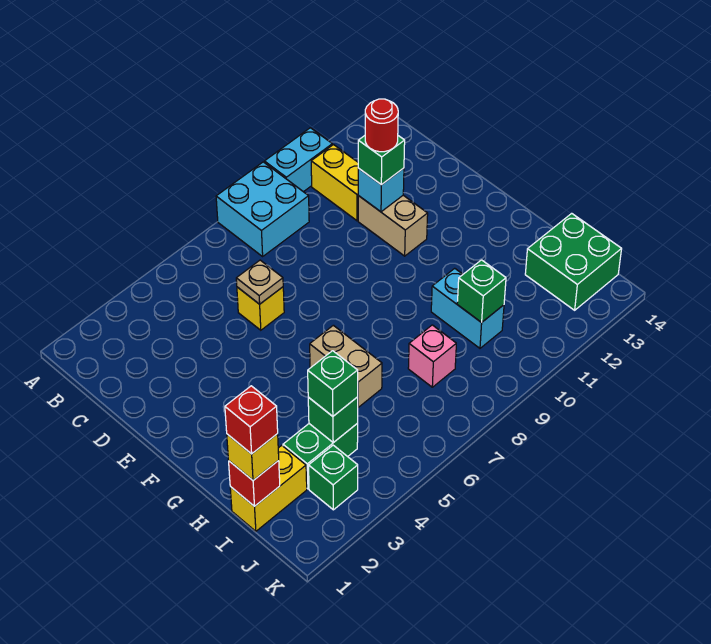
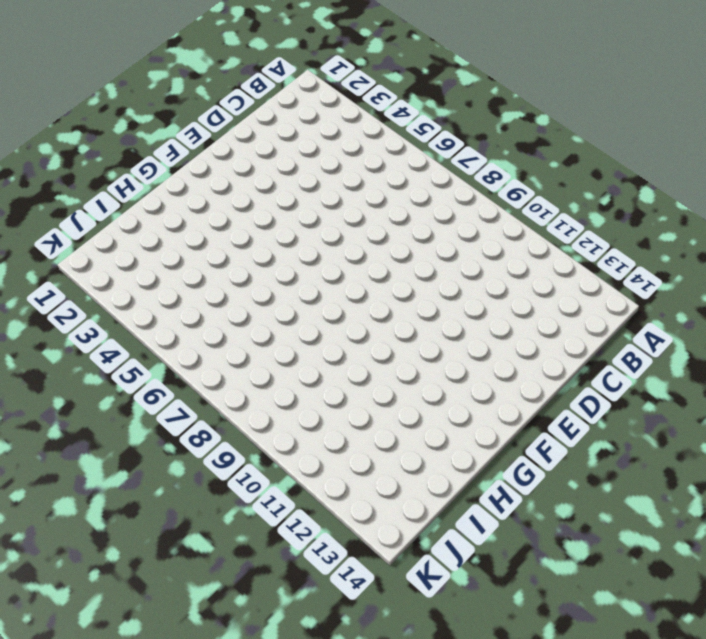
none -> cyan brick A8:B9 level 1
none -> cyan brick A10:A11 level 1
none -> yellow brick B11:C11 level 1

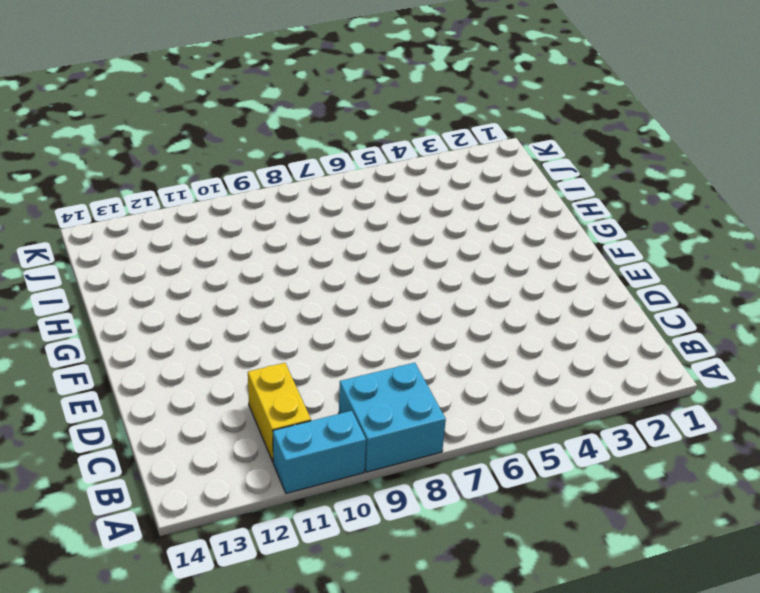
none -> yellow brick D6 level 1
none -> tan brick D11:E11 level 1
none -> tan brick G6:H6 level 1

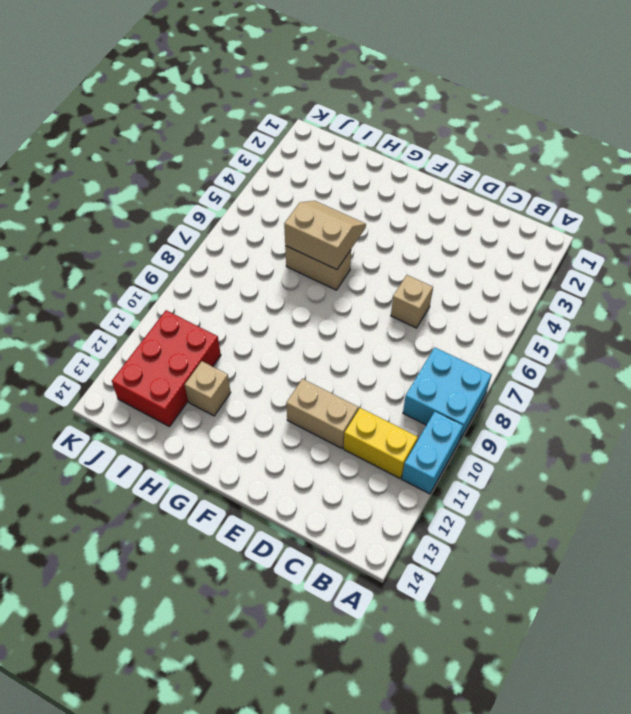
tan brick D6 level 1 -> yellow brick D6 level 1
tan slope G5:H6 level 2 top 6 -> none
tan brick H12 level 1 -> none
red brick I11:J13 level 1 -> green brick I13:J14 level 1
none -> cyan brick H10:I10 level 1
none -> yellow brick I1:I2 level 1
none -> green brick I3:I4 level 1

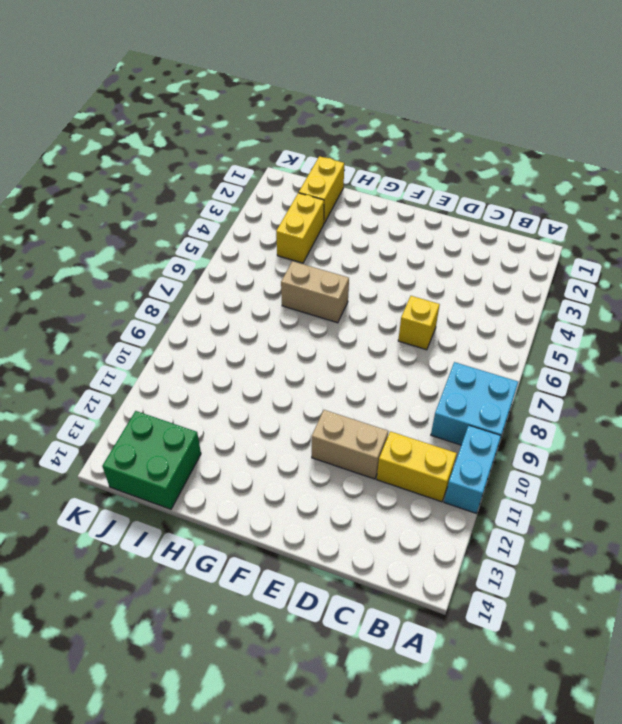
yellow brick I3:I4 level 1 -> green brick I3:I4 level 1
none -> cyan brick H10:I10 level 1
none -> pink brick I8 level 1
none -> green brick J3 level 1

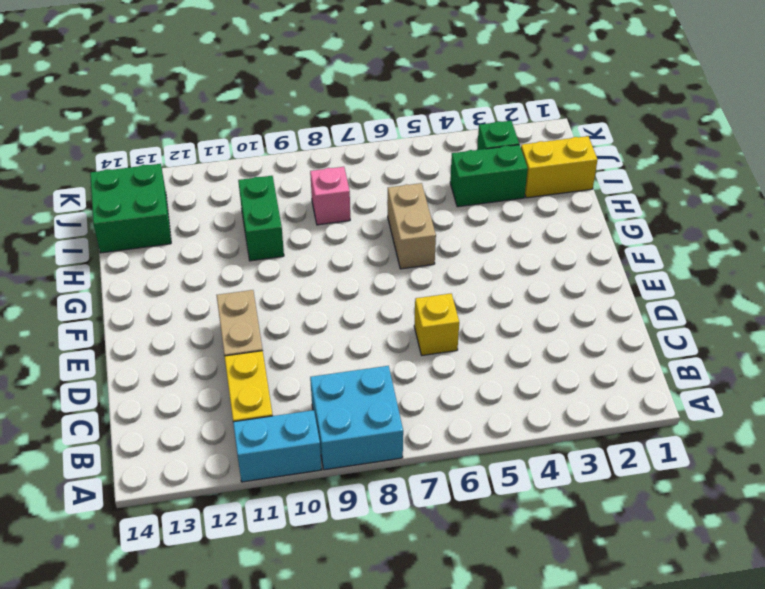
green brick H10:I10 level 1 -> cyan brick H10:I10 level 1
none -> tan plate D6 level 2
none -> cyan brick D11 level 2
none -> red brick I1 level 2

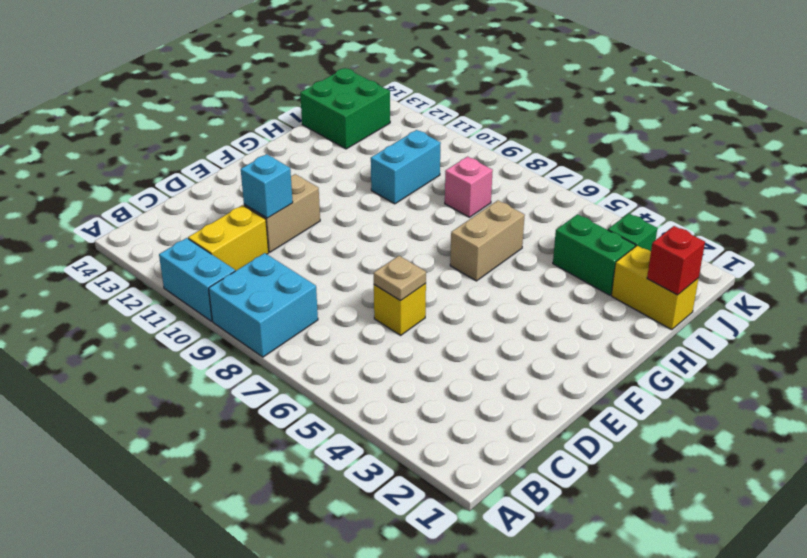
none -> green brick I4 level 2
none -> green brick I10 level 2
none -> green brick D11 level 3

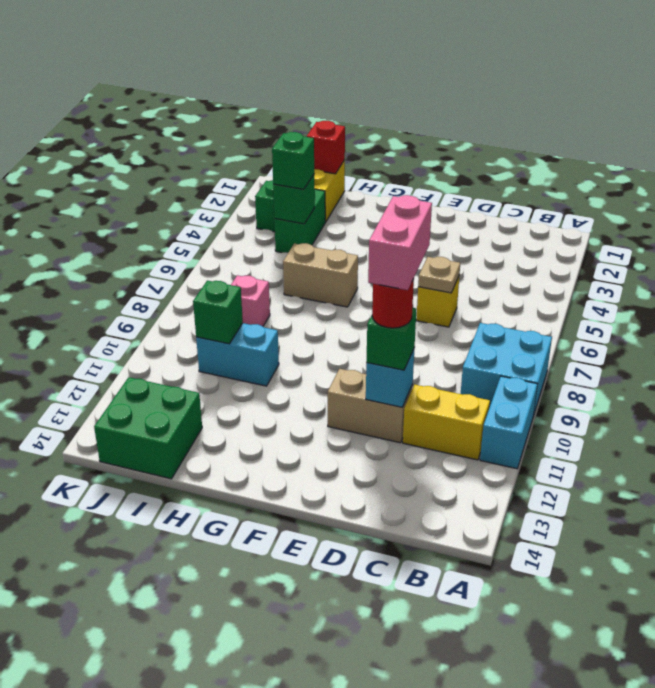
pink brick D10:D11 level 5 -> none
none -> yellow brick I1 level 3
none -> red brick I1 level 4

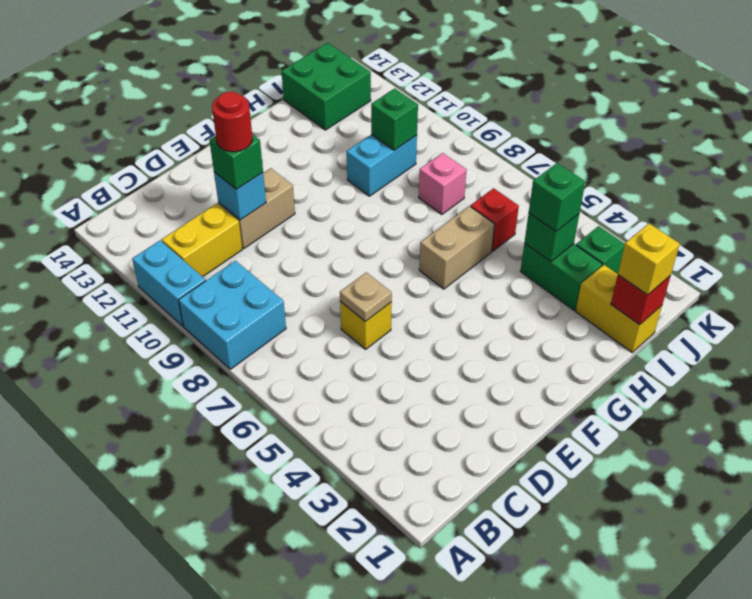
red brick I6 level 1 -> red brick I1 level 4

